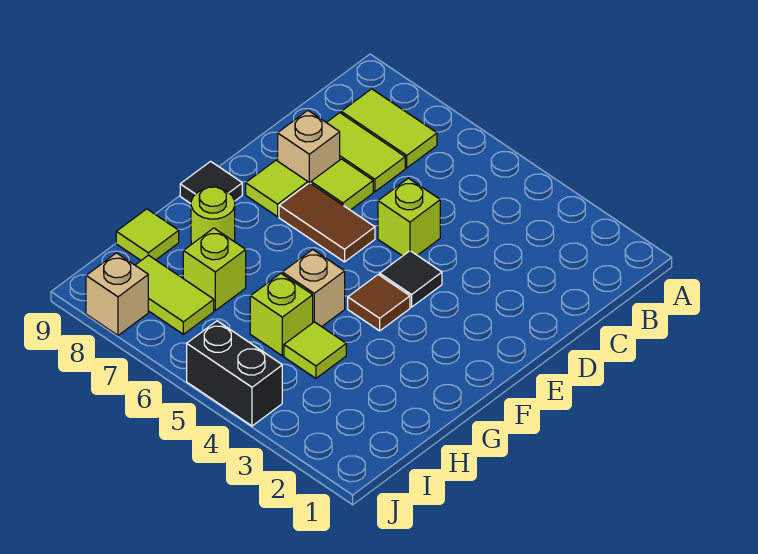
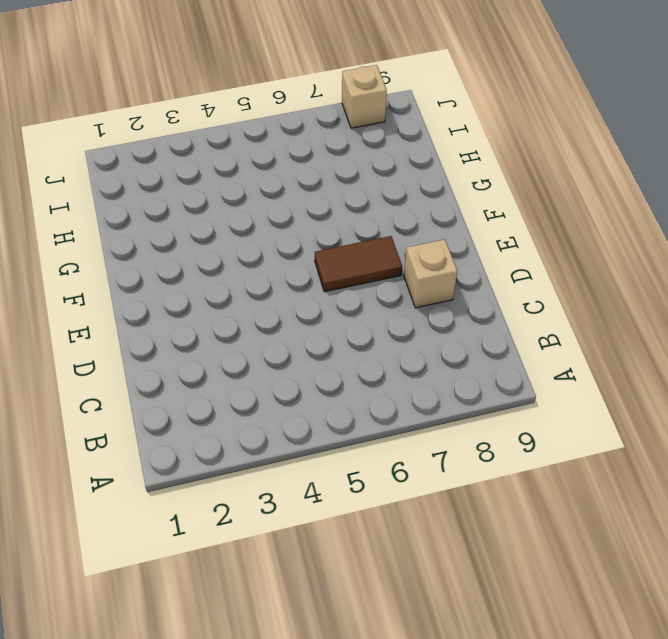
none -> lime tile B7:B8 level 1
none -> lime tile C7:C8 level 1
none -> lime brick D5 level 1

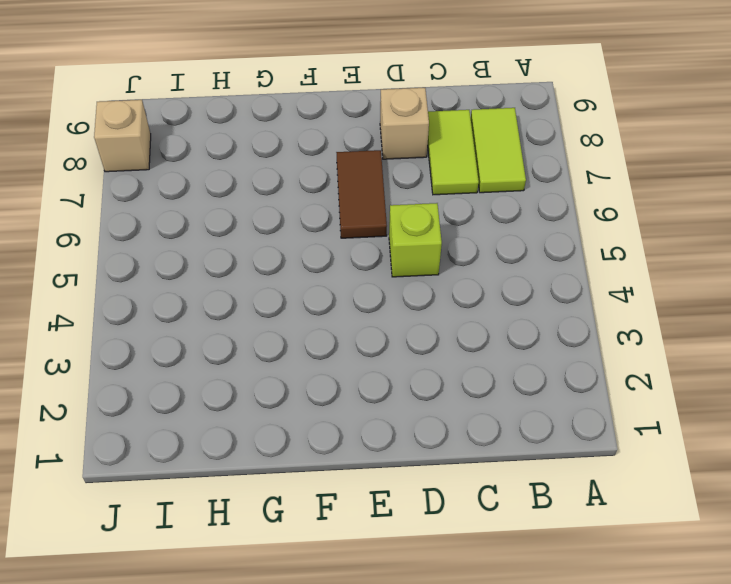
none -> lime tile D7 level 1
none -> black tile E4 level 1
none -> lime tile E8 level 1

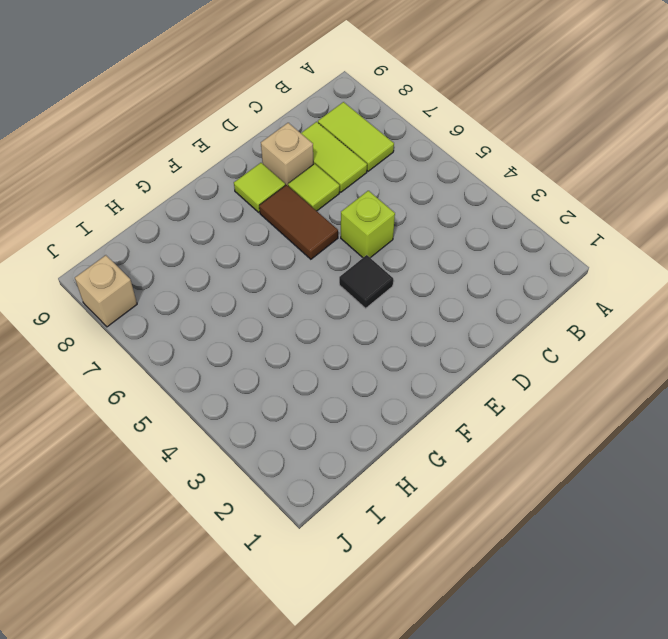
none -> brown tile F4 level 1
none -> black tile F9 level 1
none -> tan brick G5 level 1

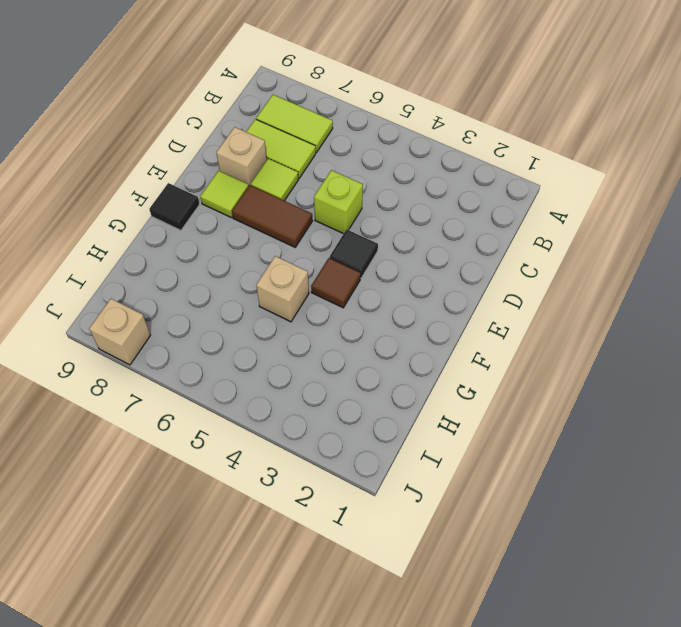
none -> lime round brick G8 level 1
none -> lime tile H4 level 1
none -> lime brick H5 level 1

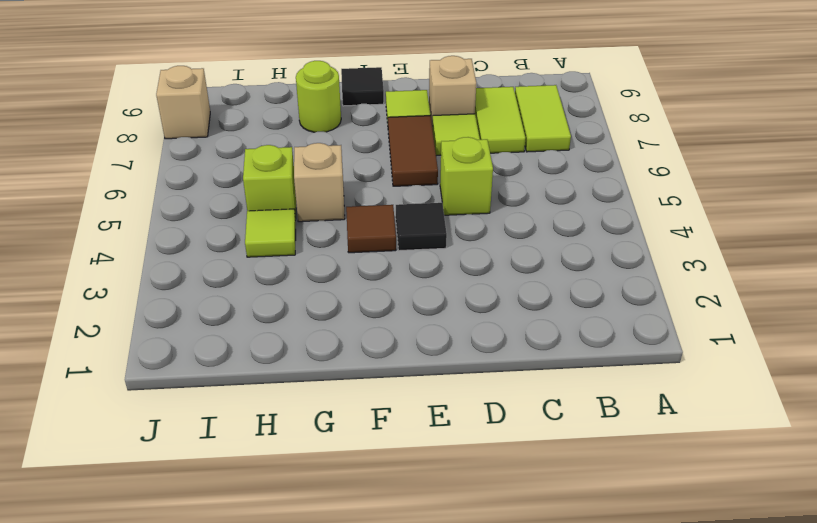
none -> lime brick H7 level 1
none -> lime tile H9 level 1
none -> lime tile I7:I8 level 1

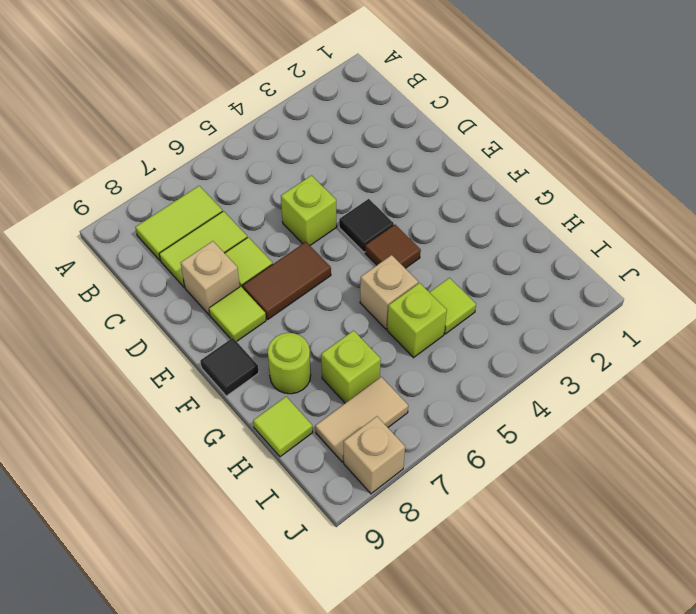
tan tile I7:I8 level 1 -> lime tile I7:I8 level 1
none -> black brick J4:J5 level 1

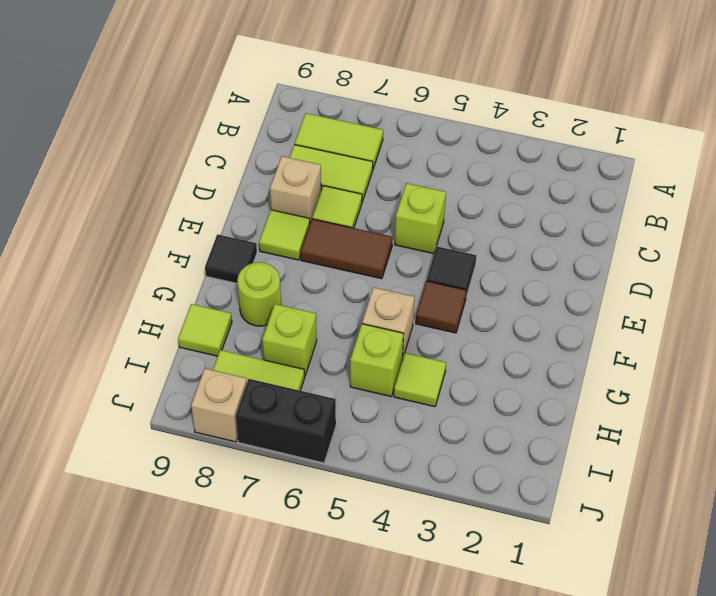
black brick J6:J7 level 1 -> black brick J4:J5 level 1

